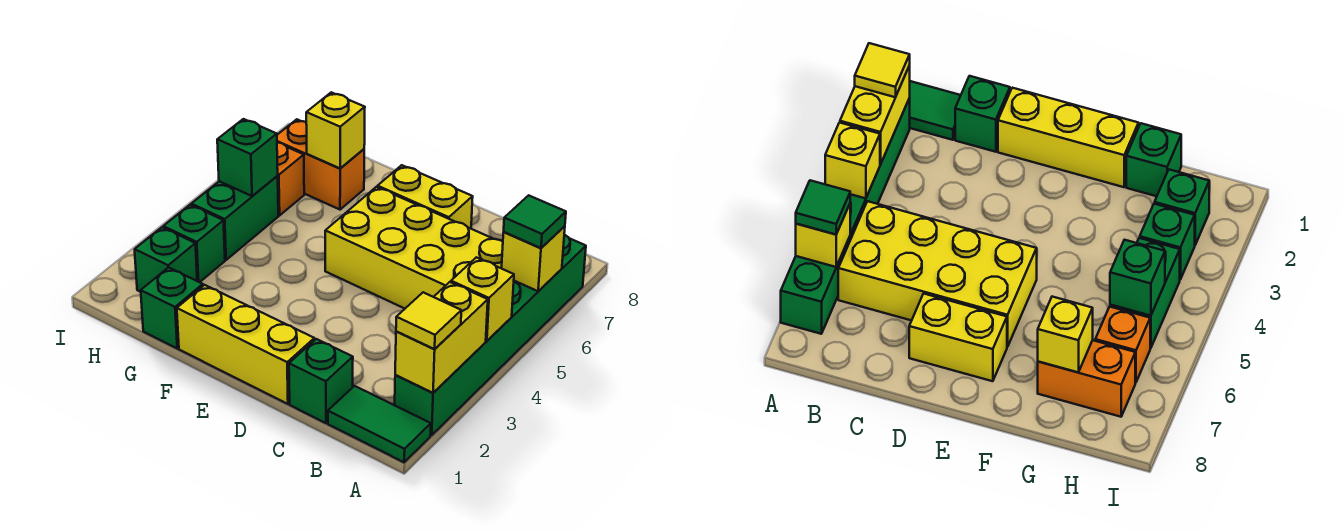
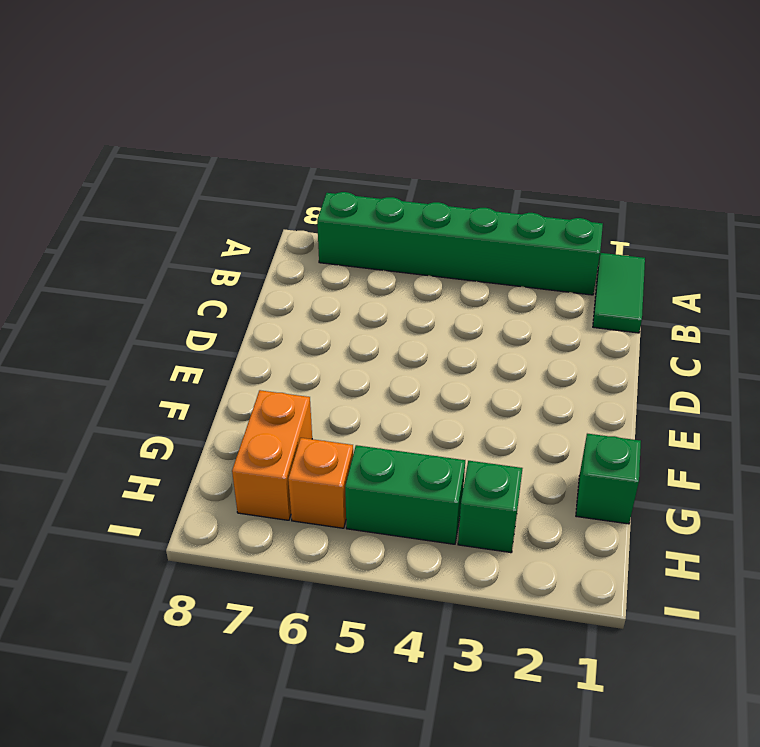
none -> yellow brick B5:E6 level 1
none -> green brick C1 level 1
none -> yellow brick D1:F1 level 1

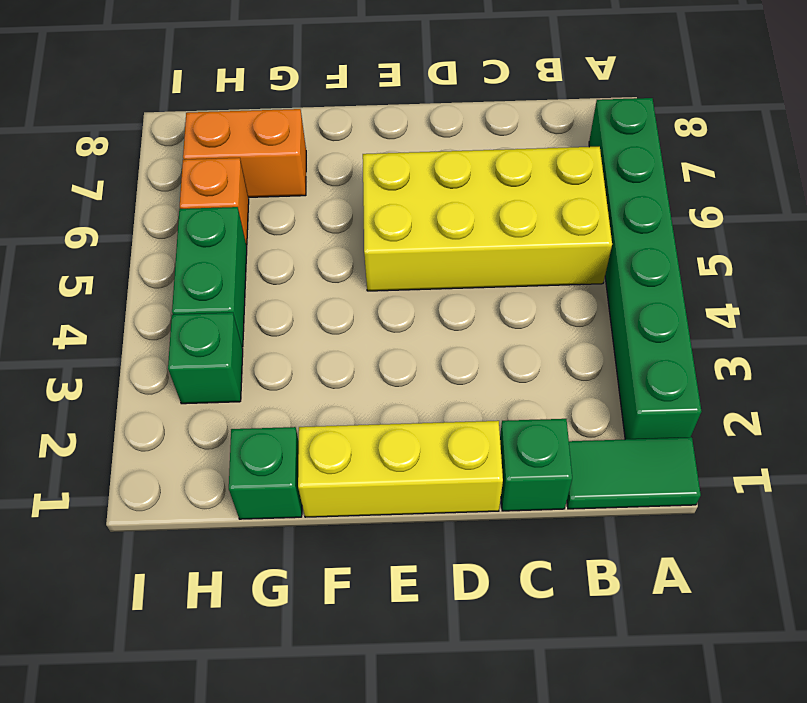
none -> yellow brick D7:E7 level 1
none -> green brick H2 level 1
none -> yellow brick A2:A3 level 2

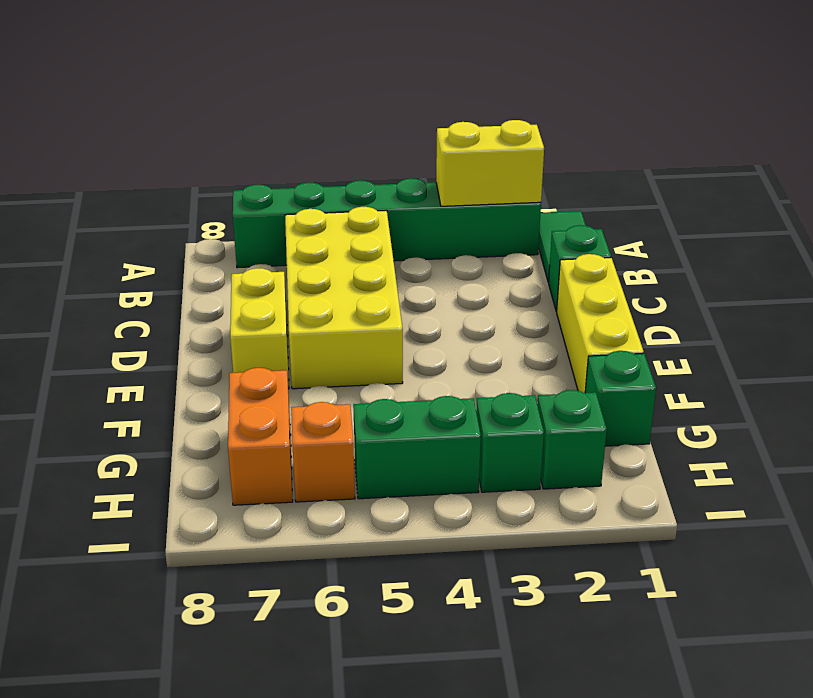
none -> yellow brick A4 level 2
none -> yellow brick A6 level 2
none -> yellow brick G7 level 2

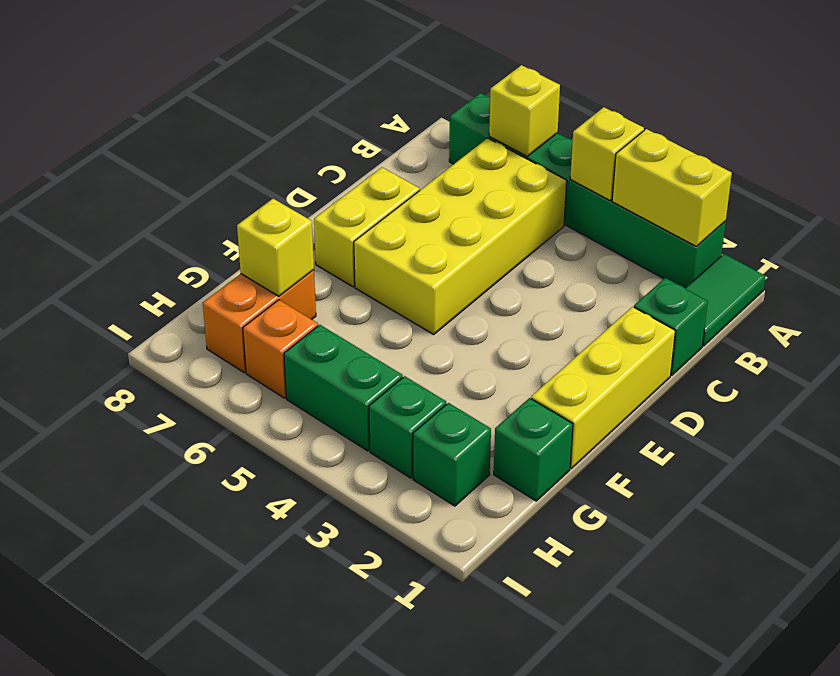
none -> green brick H5 level 2
none -> yellow tile A2 level 3
none -> green tile A6 level 3

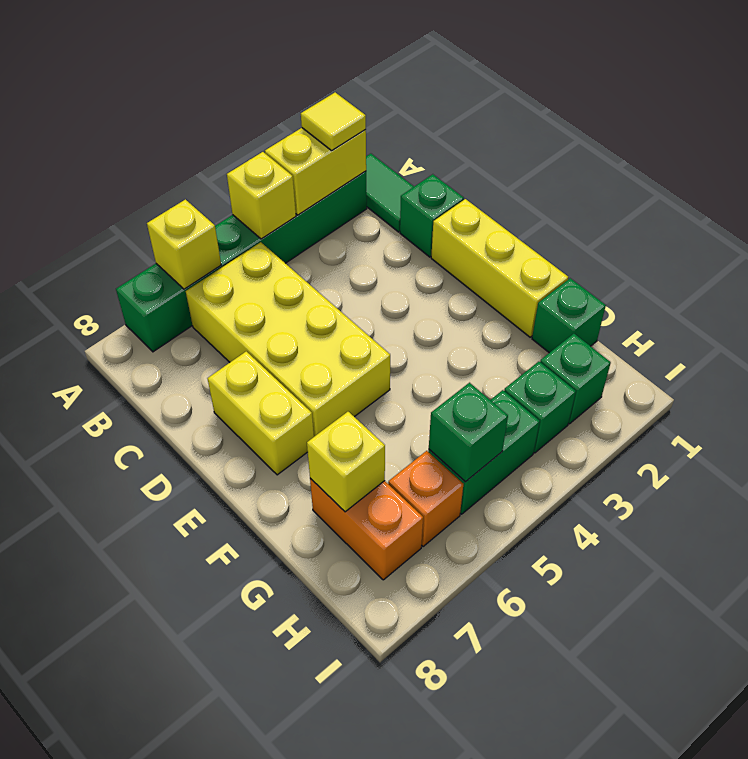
none -> green tile A6 level 3

